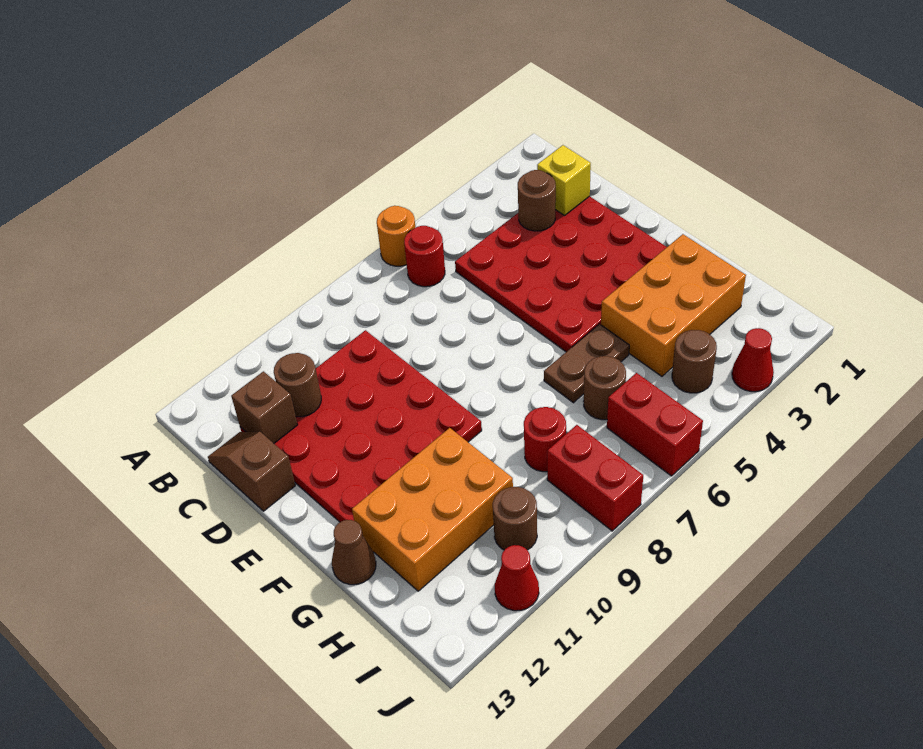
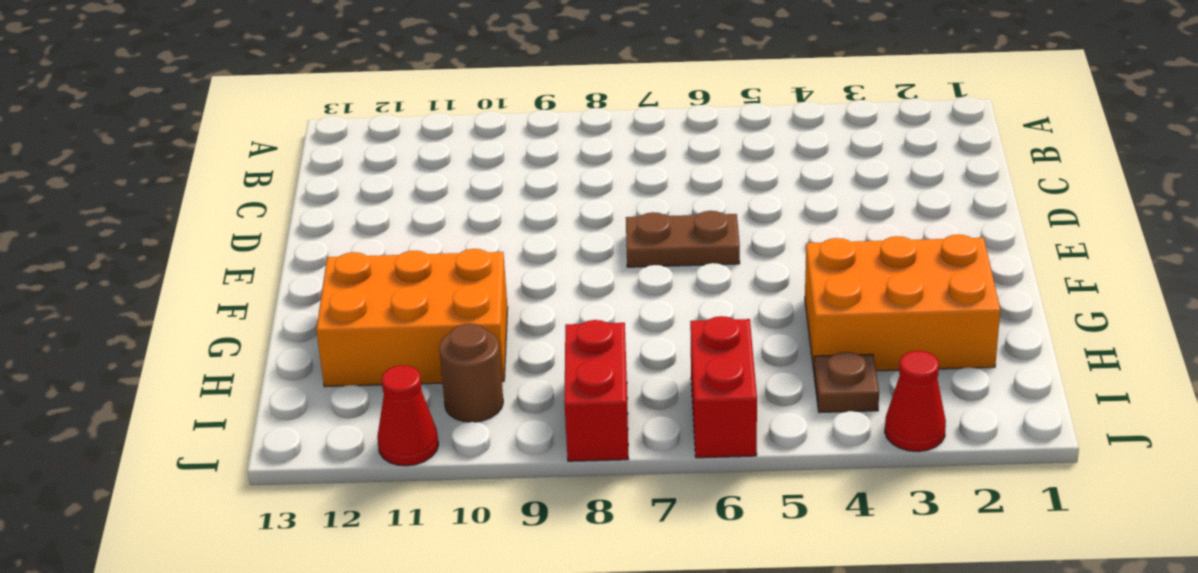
brown plate E6:E7 level 1 -> brown plate G5:G6 level 1
brown plate I4 level 1 -> brown round brick I4 level 1
none -> orange round brick A6 level 1
none -> red round brick B6 level 1
none -> red plate C2:F5 level 1

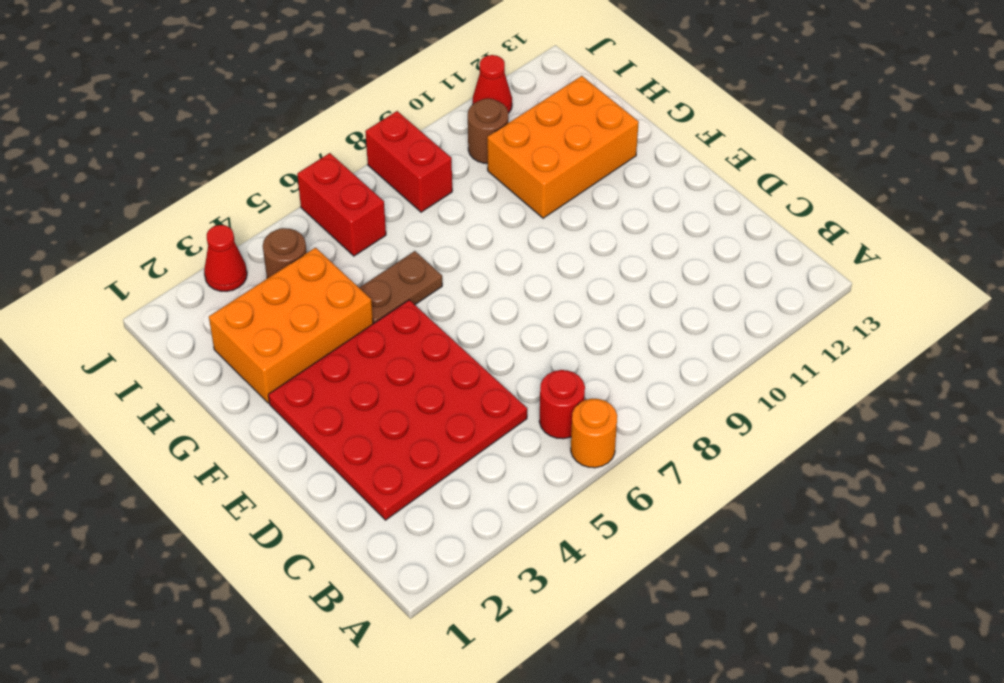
none -> red plate C9:F12 level 1
none -> brown slope C13:D13 level 1 top D
none -> brown cone G13 level 1

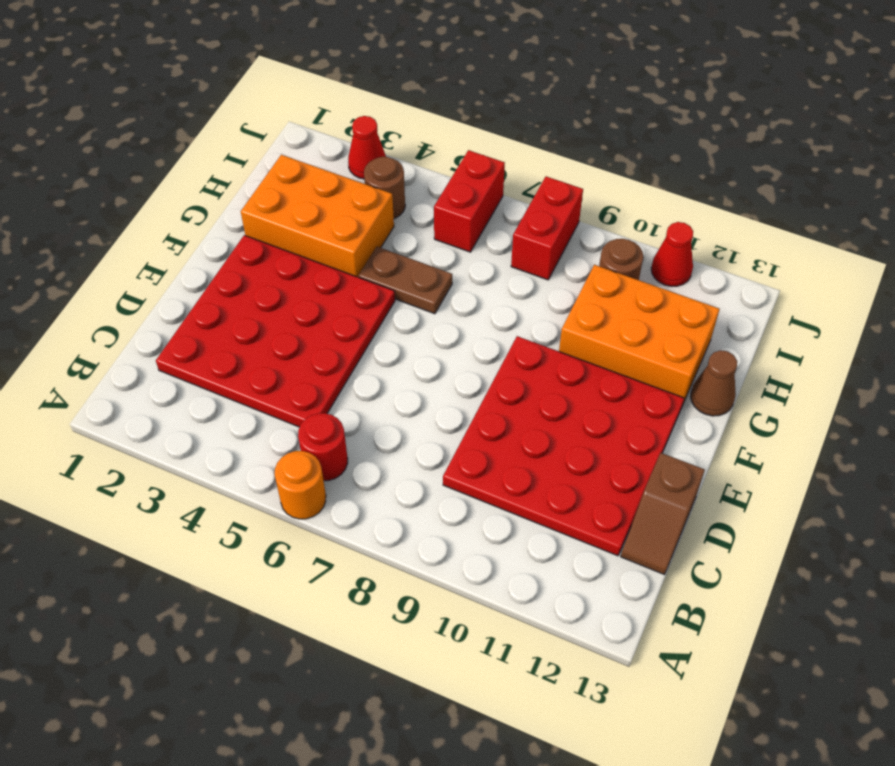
none -> brown round brick H6 level 1
none -> red round brick H8 level 1
none -> yellow brick C2 level 2

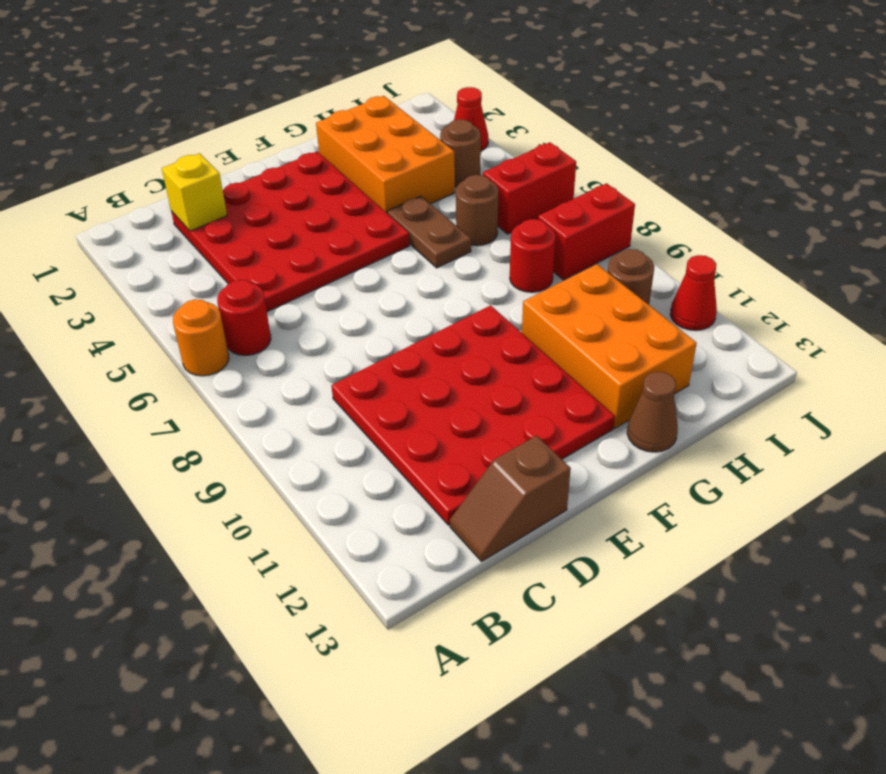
none -> brown round brick C3 level 2
none -> brown round brick C11 level 2
none -> brown brick C12 level 2

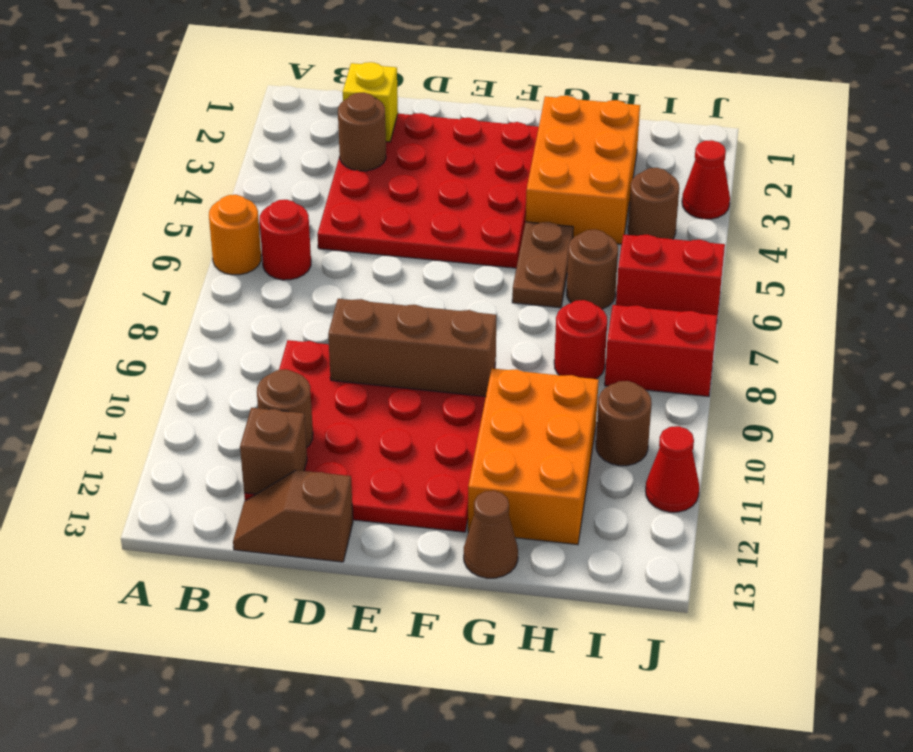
brown brick D9:F9 level 2 -> none

